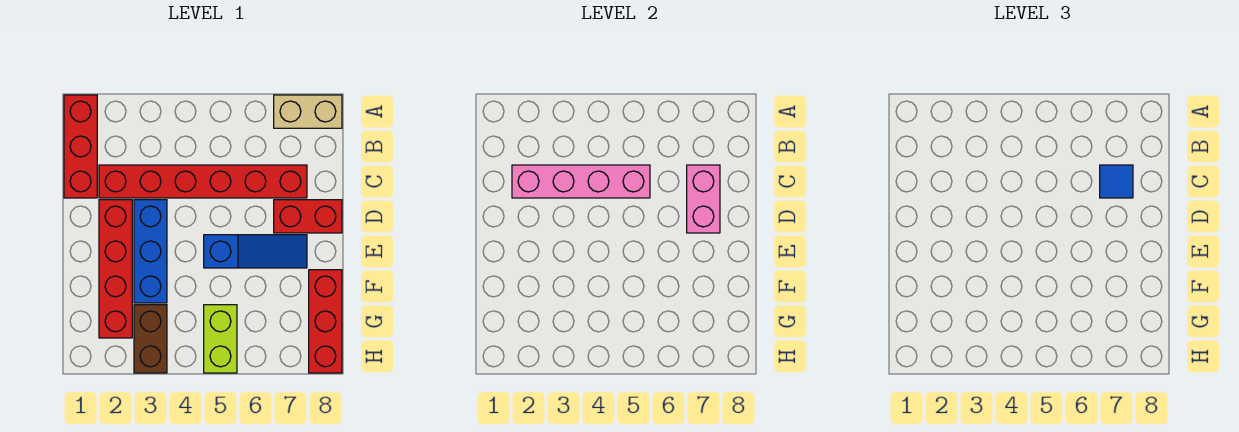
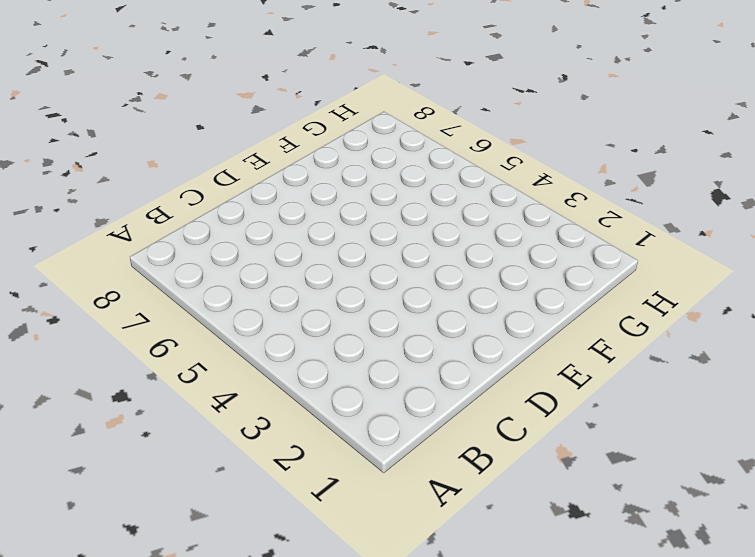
none -> red brick A1:C1 level 1
none -> tan brick A7:A8 level 1
none -> red brick C2:C7 level 1

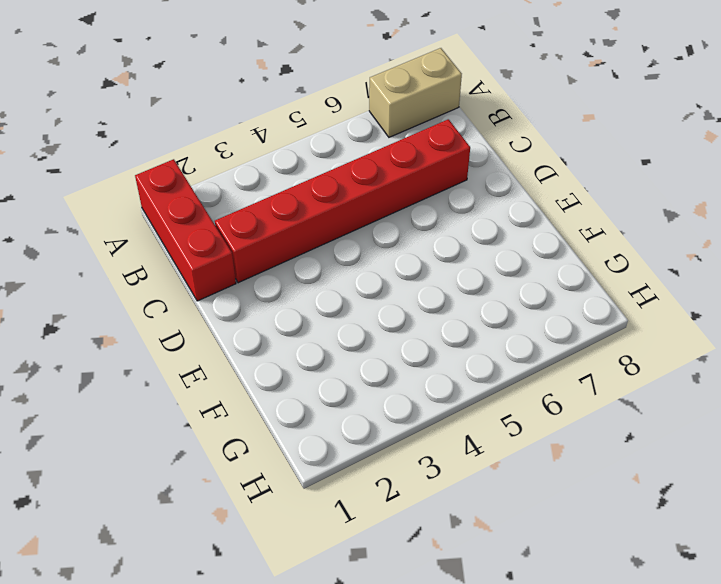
none -> red brick D2:G2 level 1
none -> blue brick D3:F3 level 1
none -> red brick D7:D8 level 1

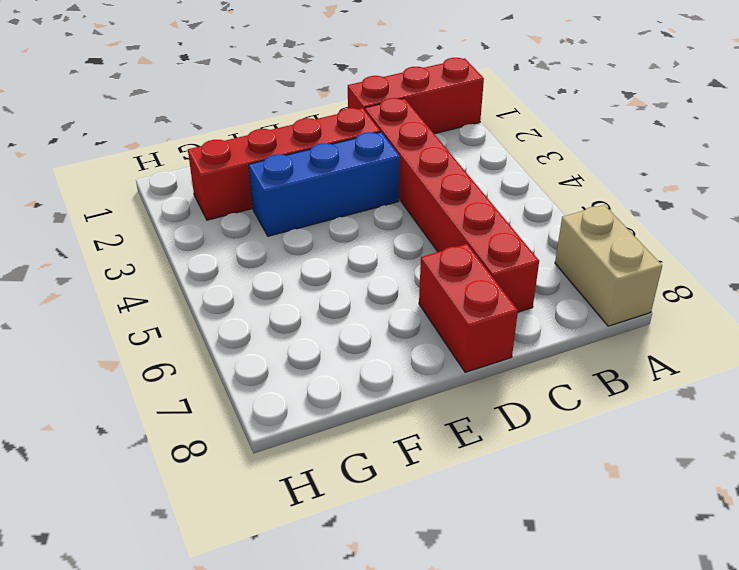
none -> blue slope E5:E7 level 1 top 5
none -> red brick F8:H8 level 1
none -> brown brick G3:H3 level 1

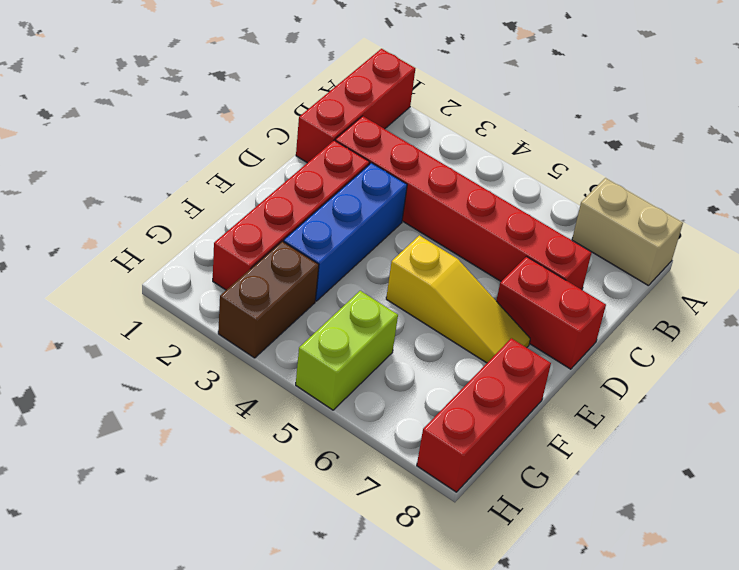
yellow slope E5:E7 level 1 top 5 -> blue slope E5:E7 level 1 top 5
none -> pink brick C2:C5 level 2
none -> pink brick C7:D7 level 2
none -> blue tile C7 level 3

